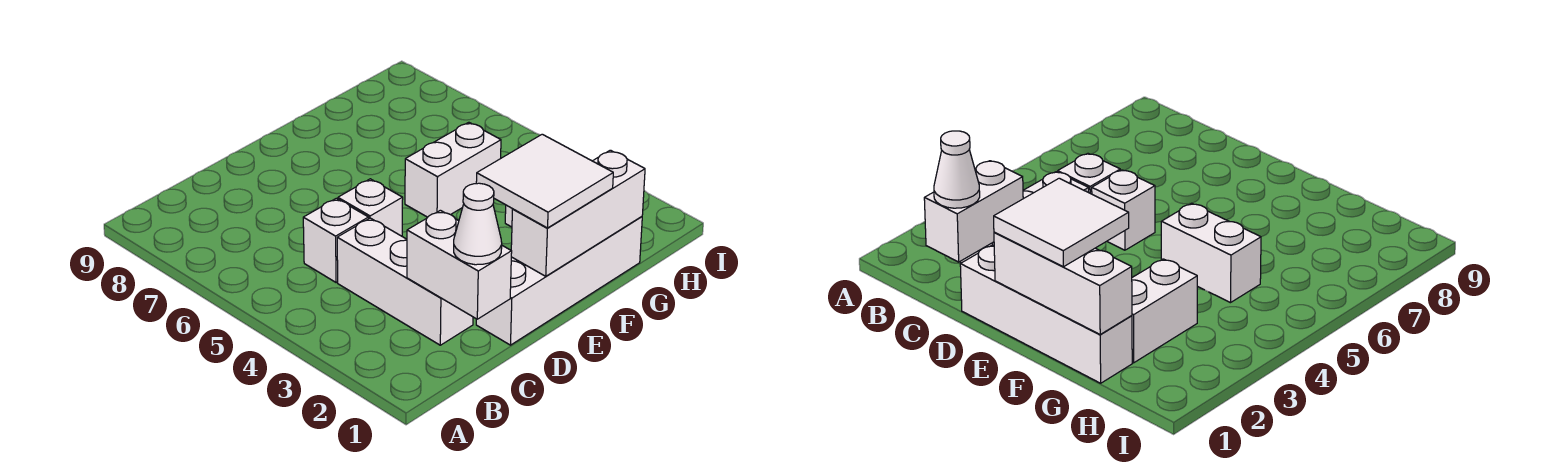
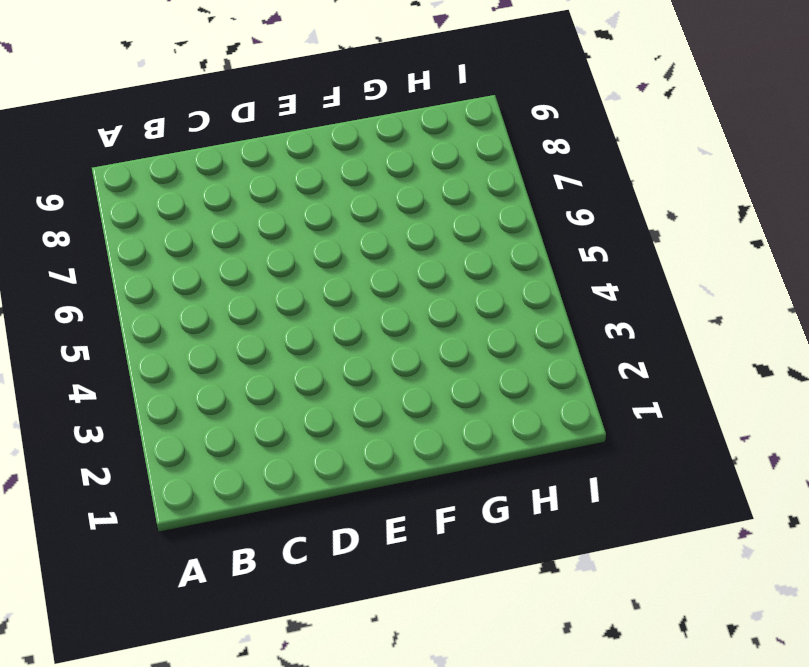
none -> white brick C2:C4 level 1
none -> white brick C5 level 1

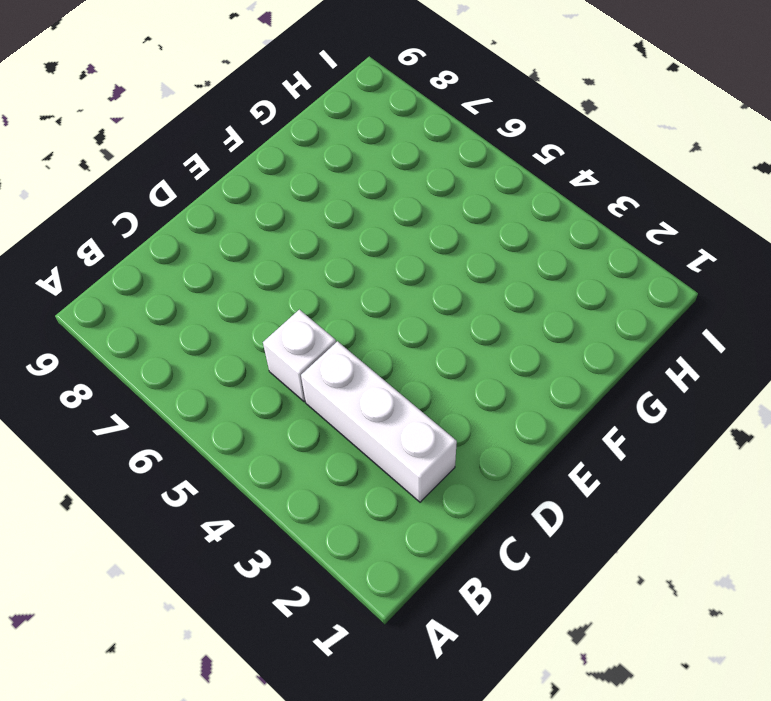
none -> white brick D1:G1 level 1
none -> white brick D5 level 1

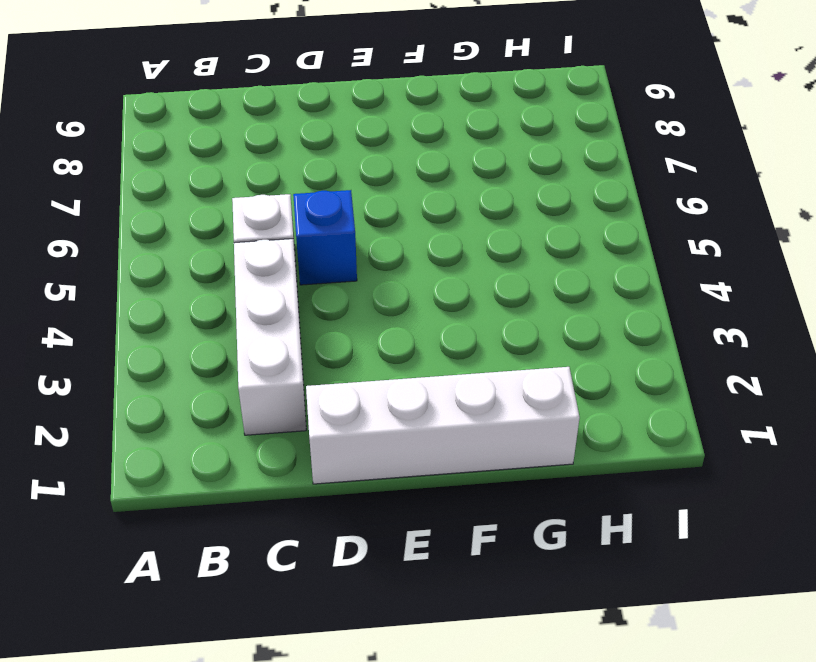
blue brick D5 level 1 -> white brick D5 level 1
none -> white brick F5:G5 level 1
none -> white brick G2:G3 level 1

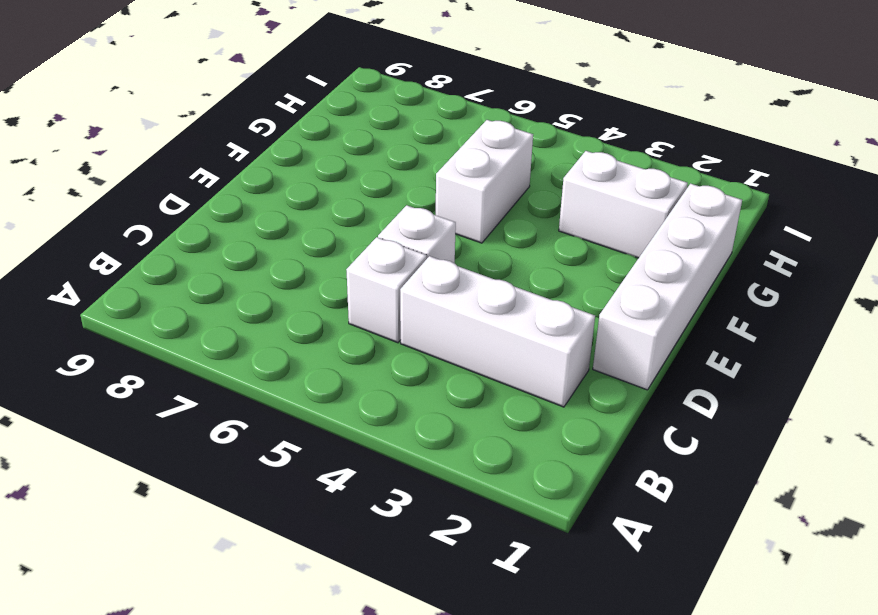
none -> white brick C1:C2 level 2
none -> white brick E1:G1 level 2

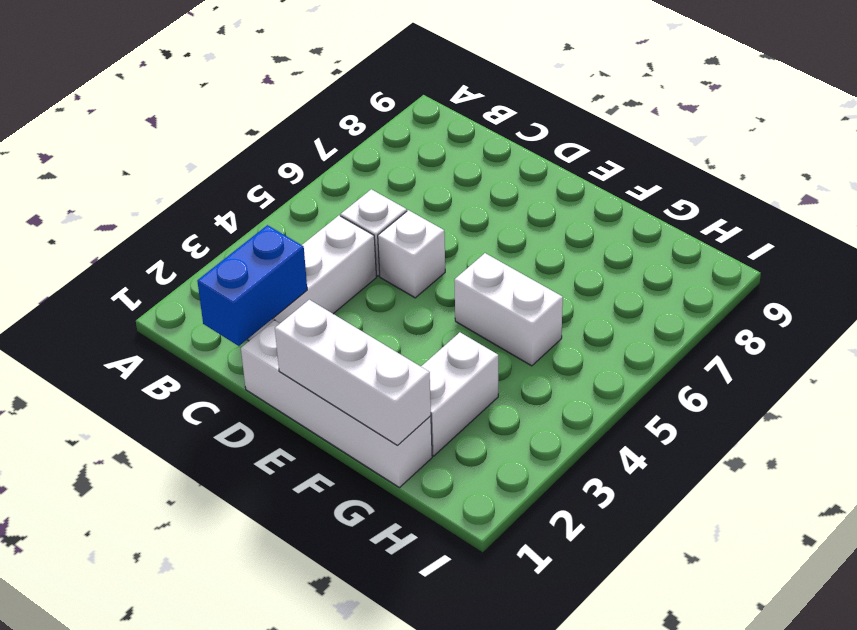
blue brick C1:C2 level 2 -> white brick C1:C2 level 2
none -> white cone C1 level 3
none -> white tile E1:F2 level 3

